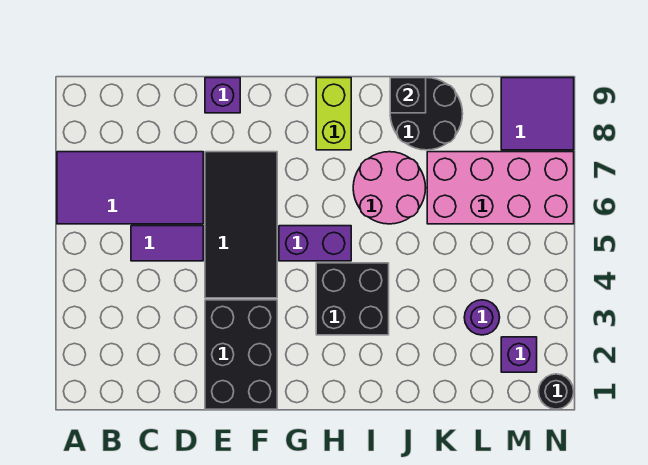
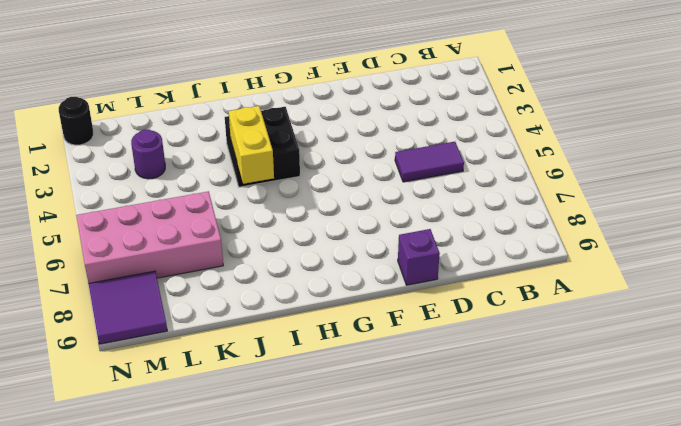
yellow brick I4:I5 level 2 -> none
none -> purple tile A6:D7 level 1
none -> black brick E1:F3 level 1
none -> black tile E4:F7 level 1

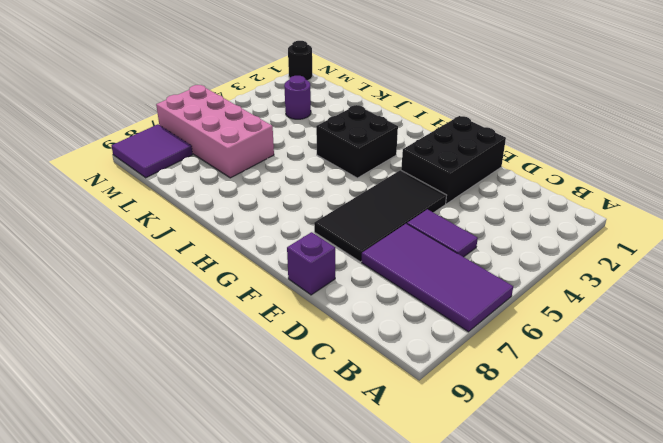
none -> purple brick G5:H5 level 1
none -> lime brick H8:H9 level 1
none -> pink round brick I6:J7 level 1

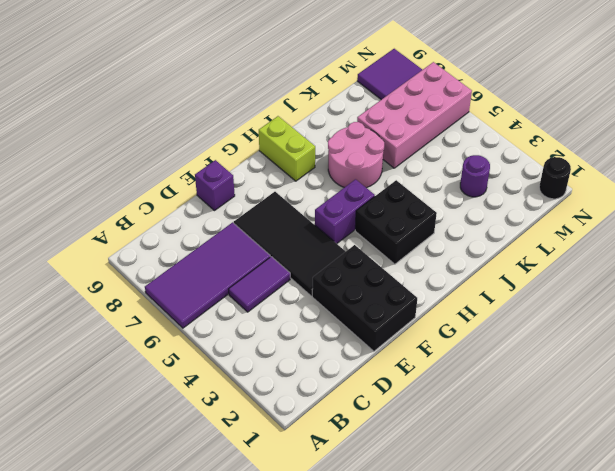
none -> black round brick J8:K9 level 1
none -> purple brick M2 level 1
none -> black brick J9 level 2

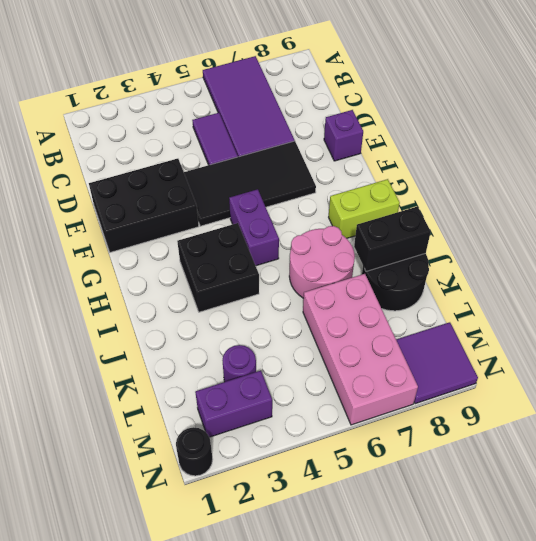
black brick J8:J9 level 2 -> black brick J9 level 2
purple brick M2:M3 level 1 -> purple brick M2 level 1

